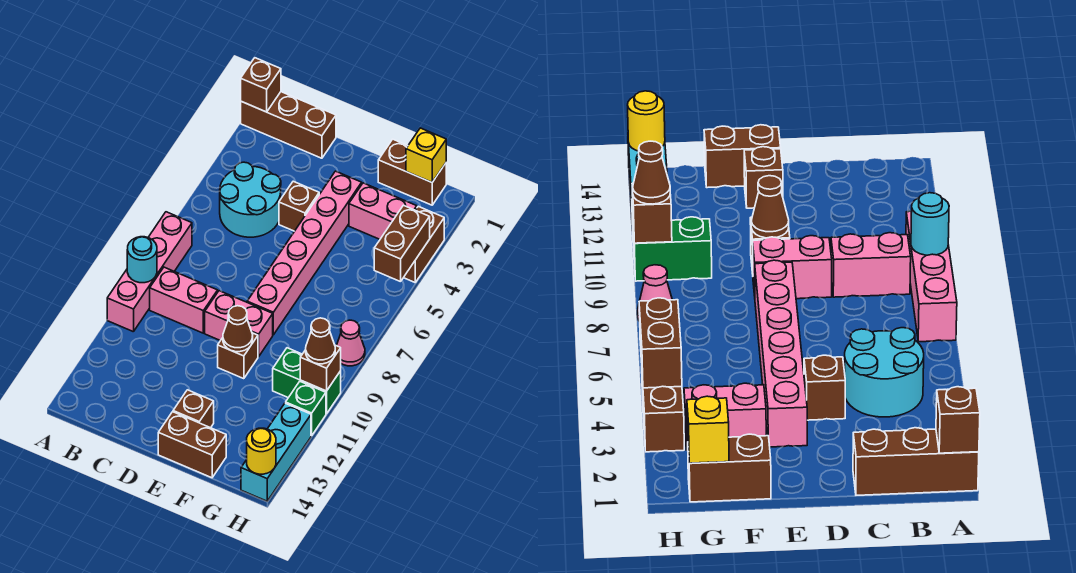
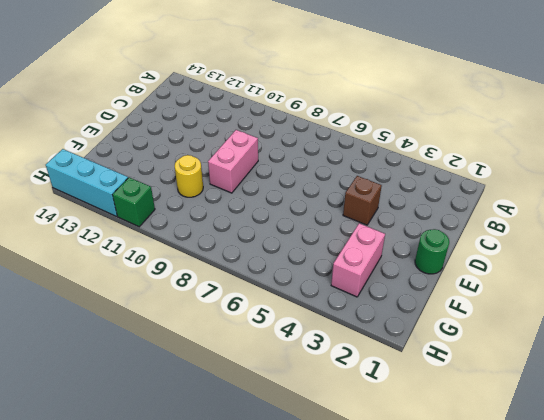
green round brick E1 level 1 -> none
yellow round brick F10 level 1 -> yellow round brick H14 level 2
none -> brown brick A1:C1 level 1
none -> pink brick A7:A10 level 1
none -> cyan round brick B4:C5 level 1

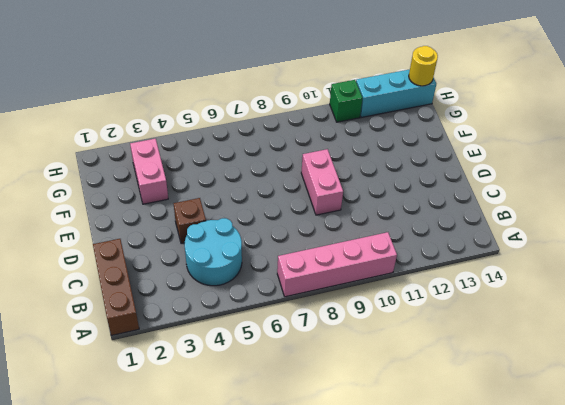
none -> pink brick B9:C9 level 1
none -> pink brick E3:E8 level 1
none -> brown brick E10 level 1

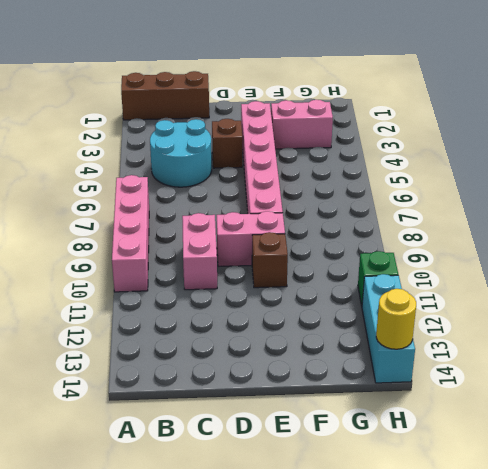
pink brick C9:C10 level 1 -> pink brick B9:C9 level 1
none -> brown brick E13 level 1
none -> brown brick E14:F14 level 1
none -> brown brick F1:G1 level 1

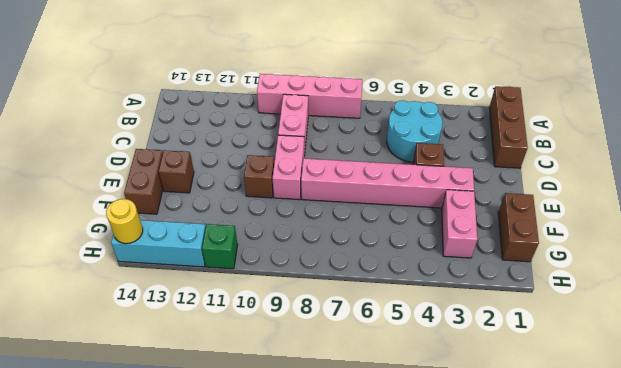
none -> green brick G10:H10 level 1
none -> brown brick H3:H4 level 1
none -> pink cone H8 level 1

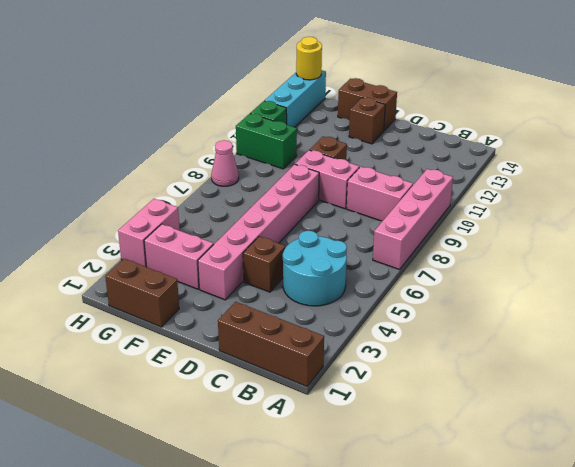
pink brick H3:H4 level 1 -> brown brick H3:H4 level 1
none -> brown brick A1 level 2
none -> cyan round brick A9 level 2
none -> brown cone E10 level 2

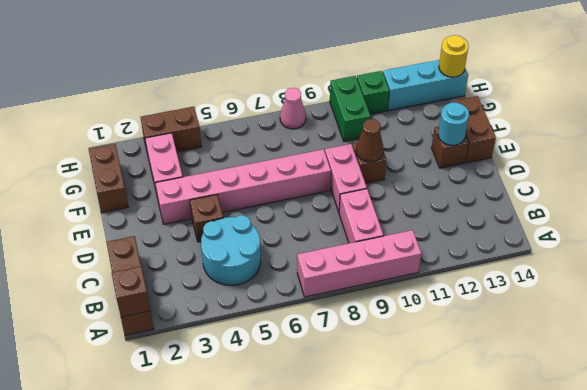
cyan round brick E13 level 2 -> cyan round brick A9 level 2
none -> yellow brick G1 level 2
none -> brown brick H4:H5 level 2
none -> brown brick H10 level 2

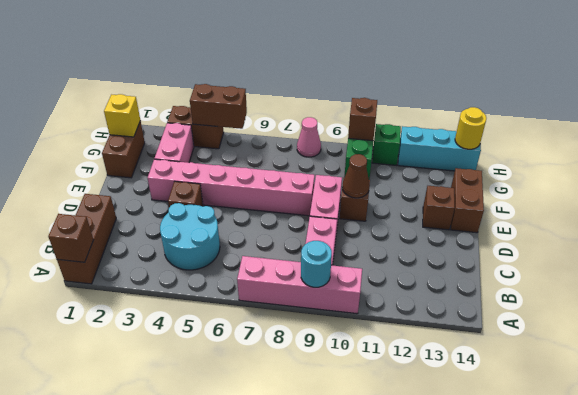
none -> brown cone H10 level 3

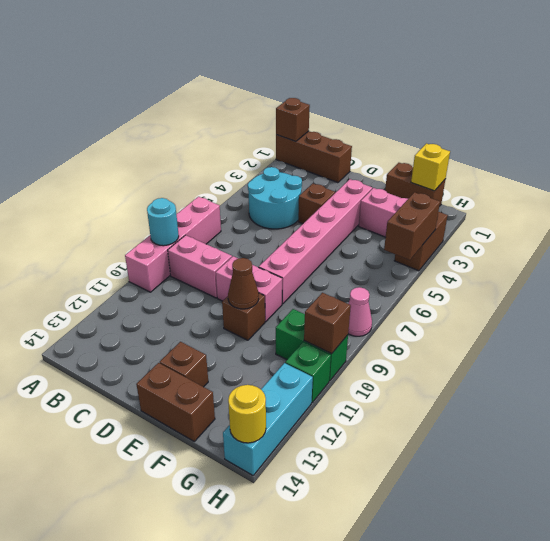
none -> brown cone H10 level 3

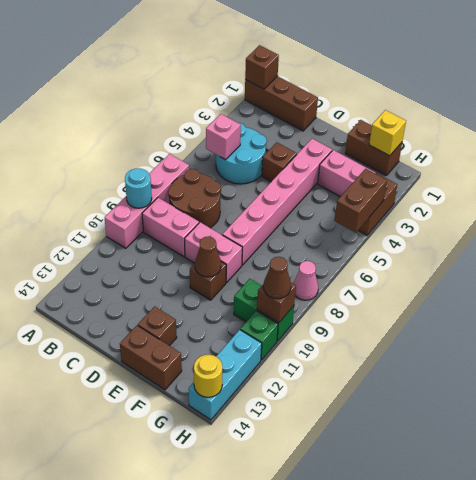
pink brick B5 level 2 -> none
brown round brick B7:C8 level 1 -> none

